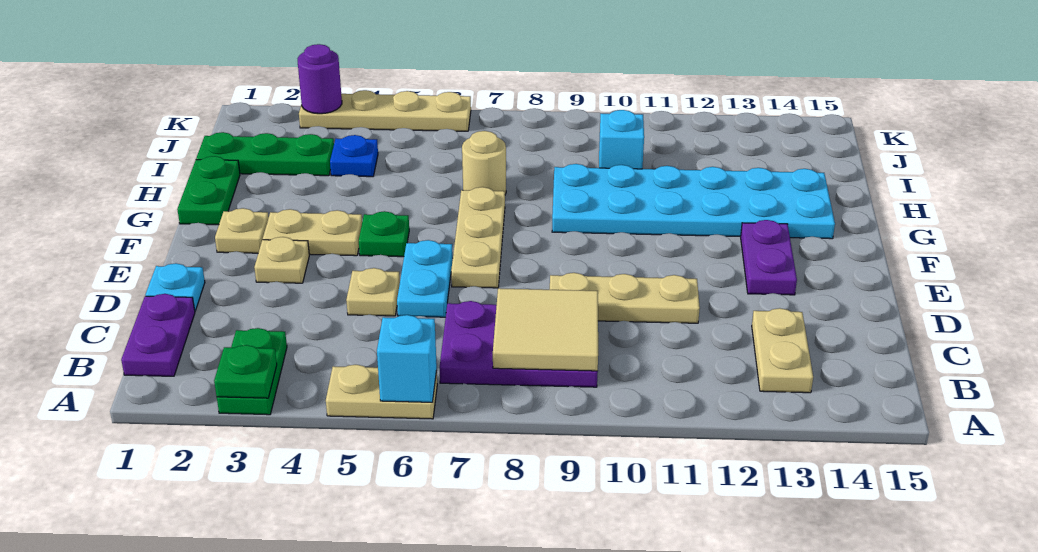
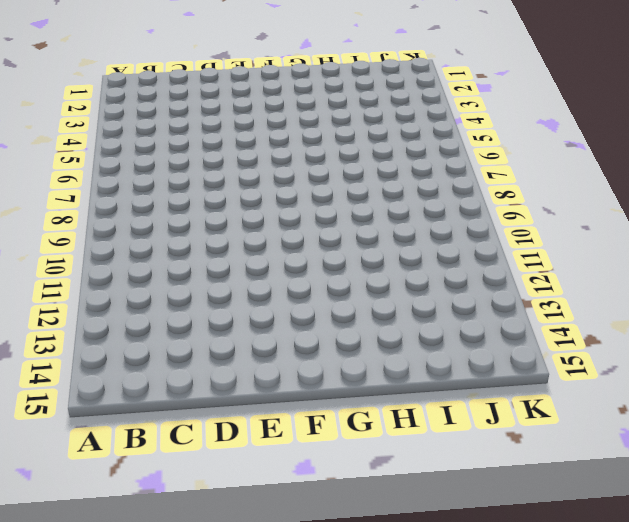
none -> green plate A3:B3 level 1
none -> tan plate A5:A6 level 1
none -> purple plate B1:C1 level 1

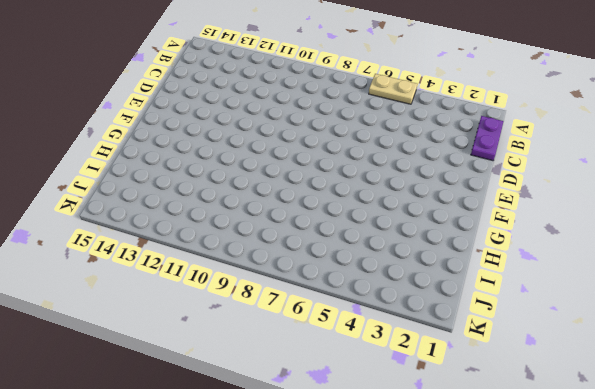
none -> green plate A3:B3 level 1
none -> purple plate B7:C9 level 1
none -> tan plate B13:C13 level 1

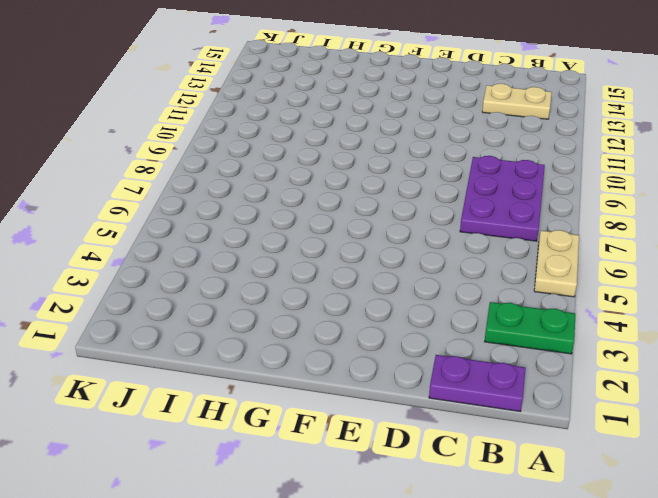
none -> cyan plate D1 level 1
none -> tan plate D5 level 1
none -> cyan plate D6:E6 level 1

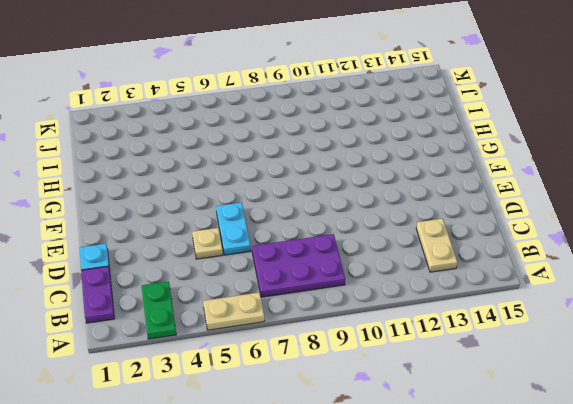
none -> tan plate D9:D11 level 1
none -> tan plate E3 level 1
none -> tan plate E7:G7 level 1

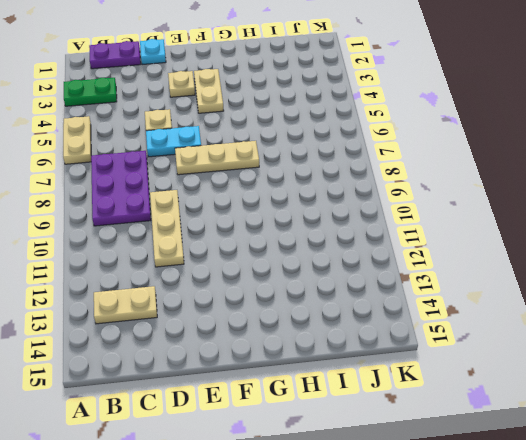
none -> purple plate E13:F13 level 1
none -> tan plate F2 level 1
none -> green plate F5 level 1

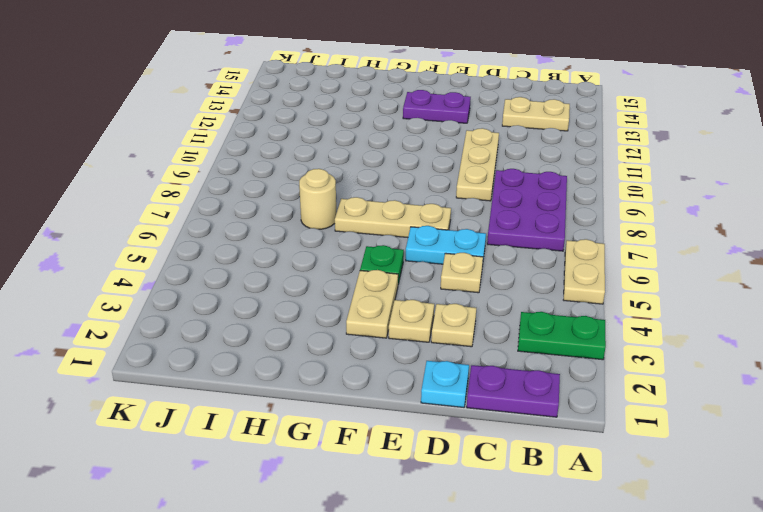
tan plate D3 level 1 -> tan plate F2 level 1
none -> green plate G1:H1 level 1
none -> cyan plate G9:H14 level 1
none -> green plate I1:I3 level 1

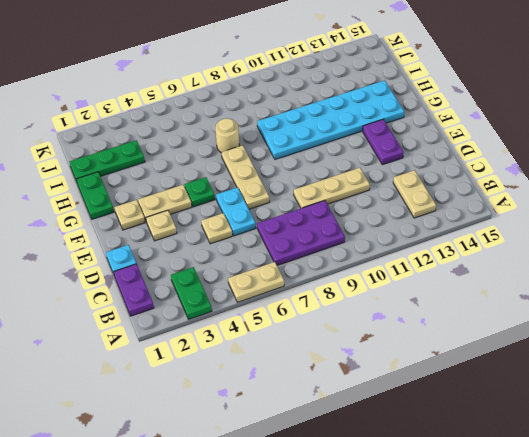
none -> blue plate I4 level 1
none -> cyan brick I10 level 1
none -> tan plate K3:K6 level 1

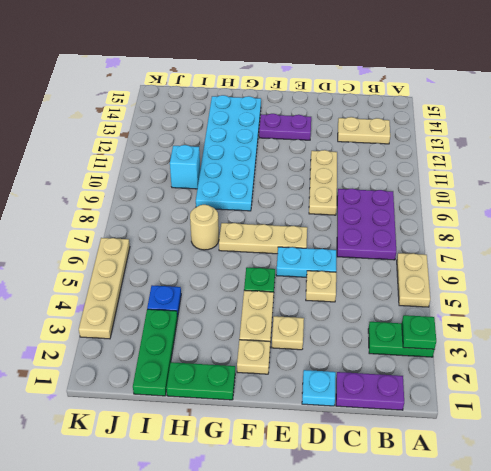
none -> cyan brick A6 level 2
none -> tan tile B8:C9 level 2
none -> purple round brick K3 level 2

